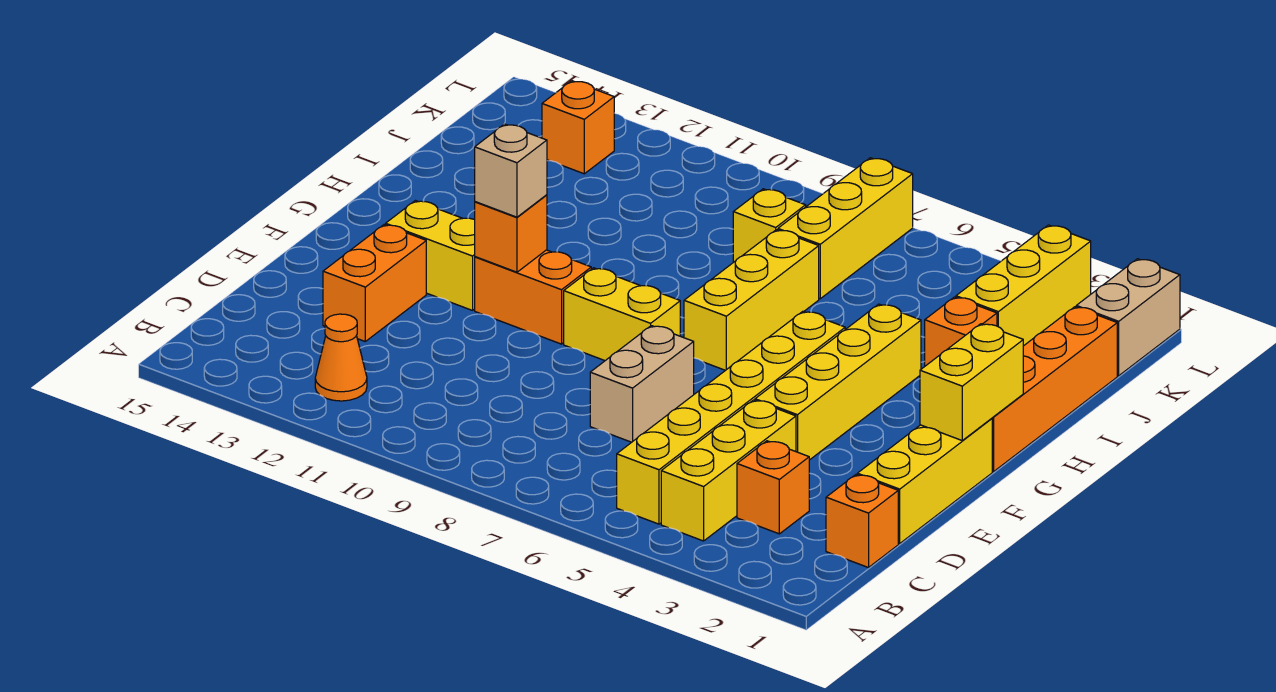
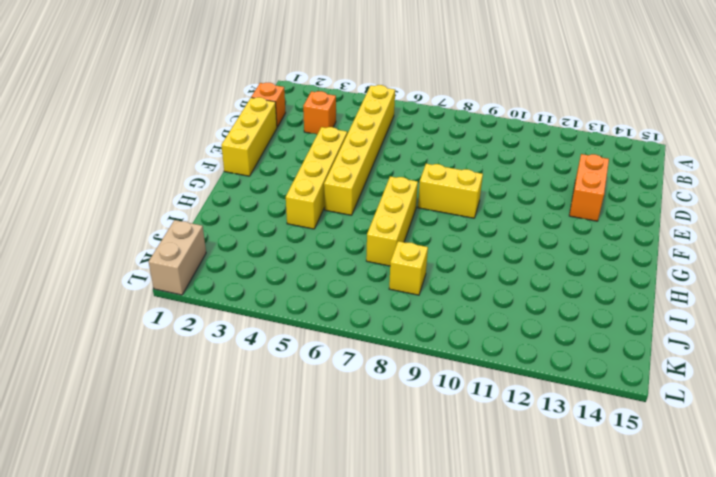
none -> yellow brick B4:D4 level 1
none -> orange cone B12 level 1
none -> tan brick D7:E7 level 1

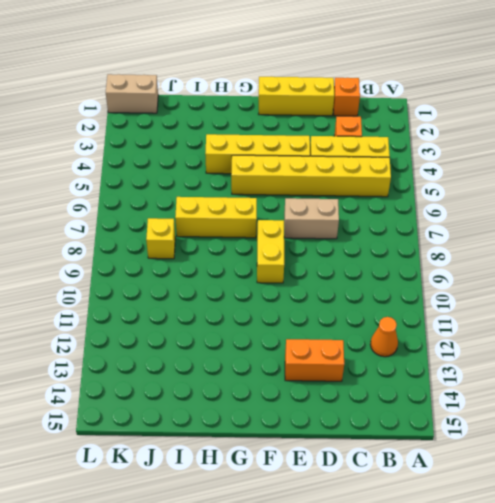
none -> orange brick F10:F11 level 1
none -> yellow brick F12:F13 level 1
none -> orange brick G1:J1 level 1

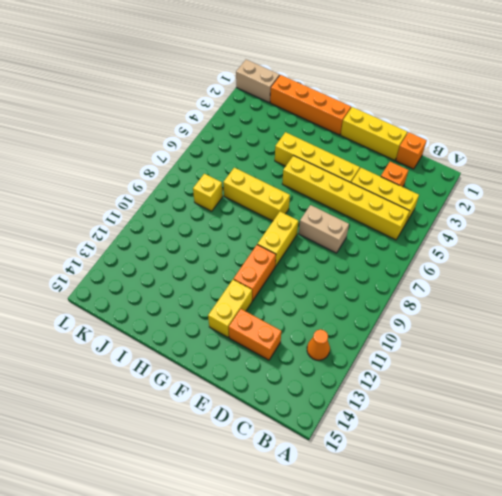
none -> orange brick I3 level 1
none -> yellow brick J3:L3 level 1
none -> yellow brick J7:L7 level 1

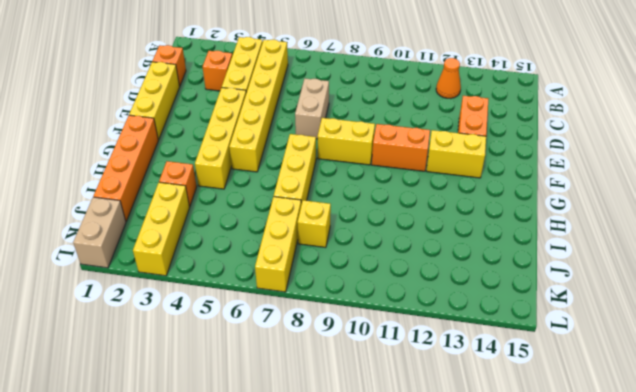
none -> orange brick K13 level 1
none -> yellow brick F1:G1 level 2
none -> orange brick F11 level 2

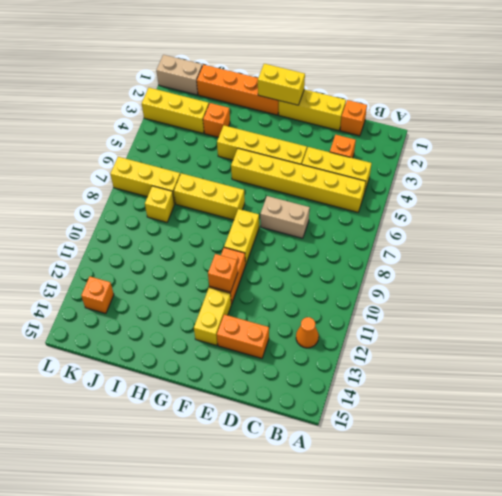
none -> tan brick F11 level 3

